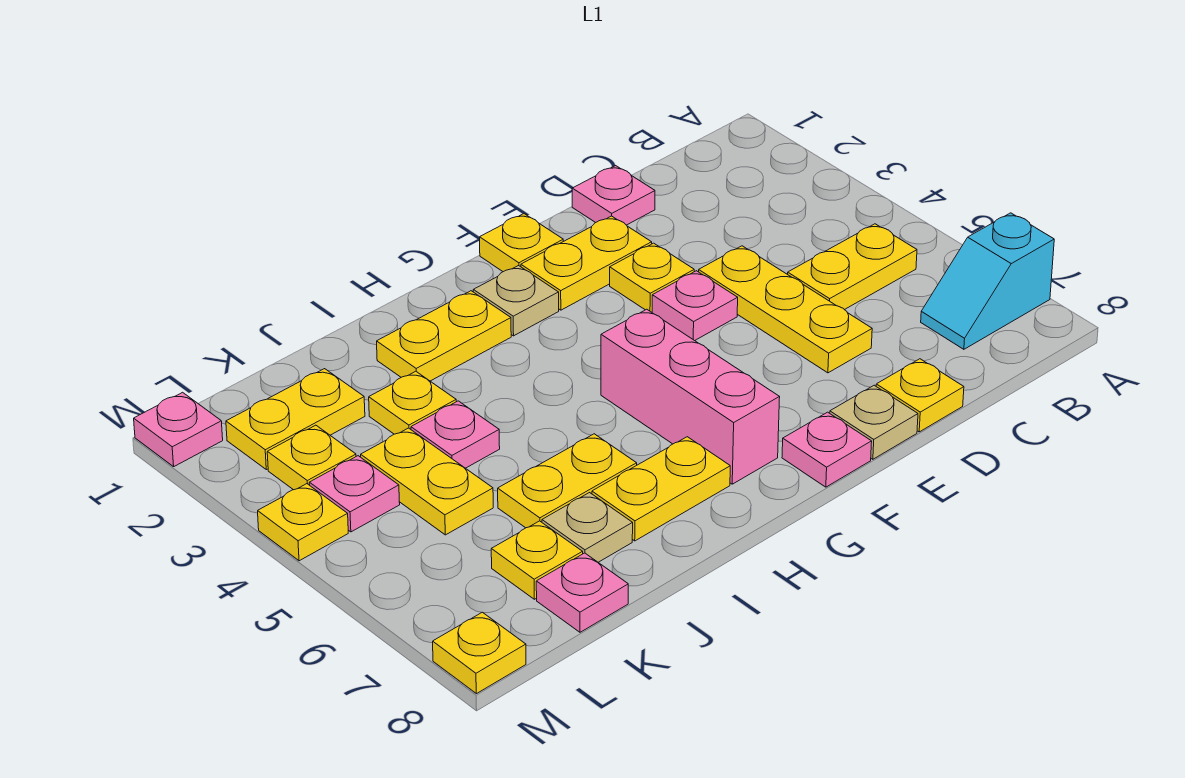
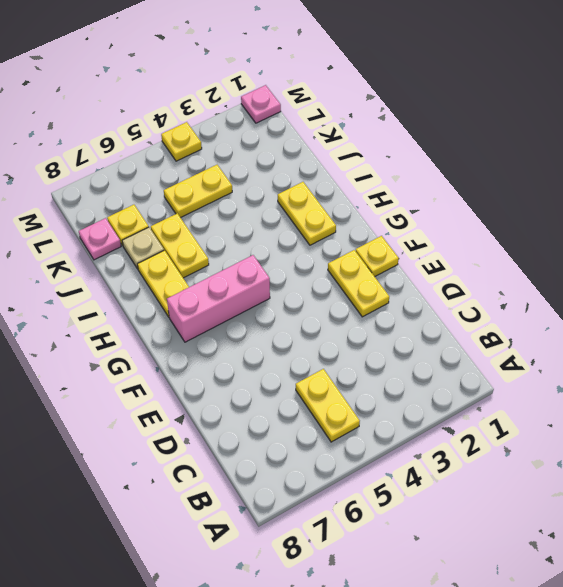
none -> cyan slope A7:B7 level 1 top A
none -> pink plate D1 level 1
none -> yellow plate D4:D6 level 1

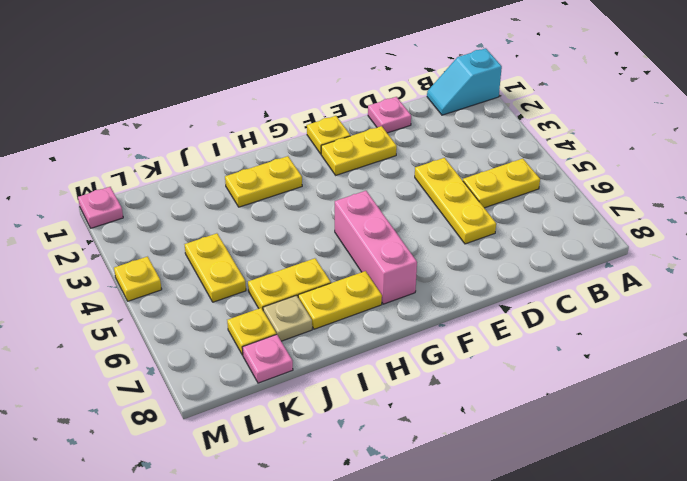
cyan slope A1:B1 level 1 top A -> cyan slope A7:B7 level 1 top A
none -> yellow plate D8 level 1
none -> yellow plate E3 level 1
none -> pink plate E4 level 1

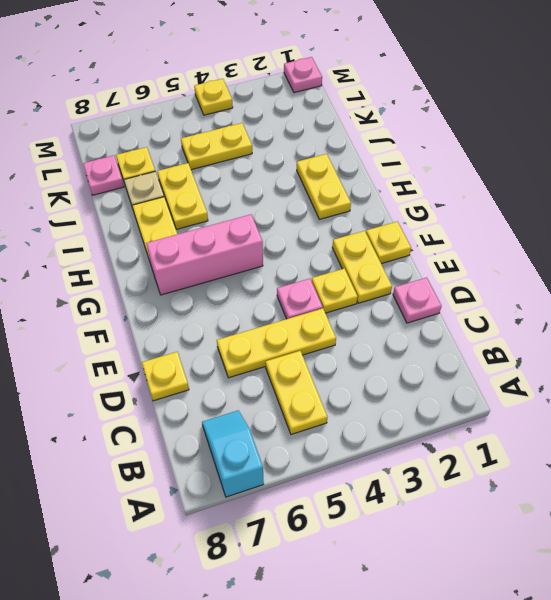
none -> tan plate E8 level 1
none -> pink plate F8 level 1
none -> tan plate G2 level 1

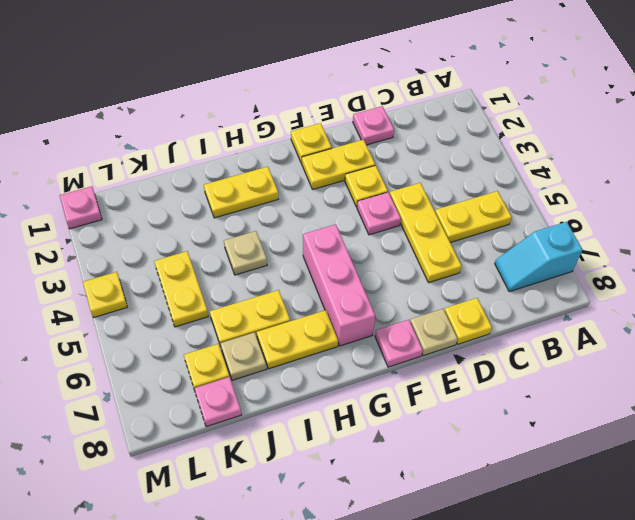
tan plate I4 level 1 -> tan plate G2 level 1
none -> yellow plate J3 level 1
none -> pink plate J4 level 1
none -> yellow plate K2:L2 level 1

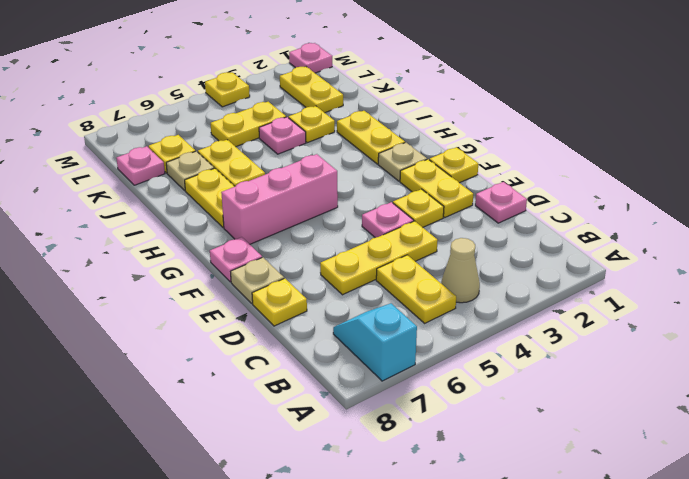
tan cone B4 level 1 -> none
none -> yellow plate L3 level 1
none -> pink plate L4 level 1
none -> yellow plate M8 level 1

